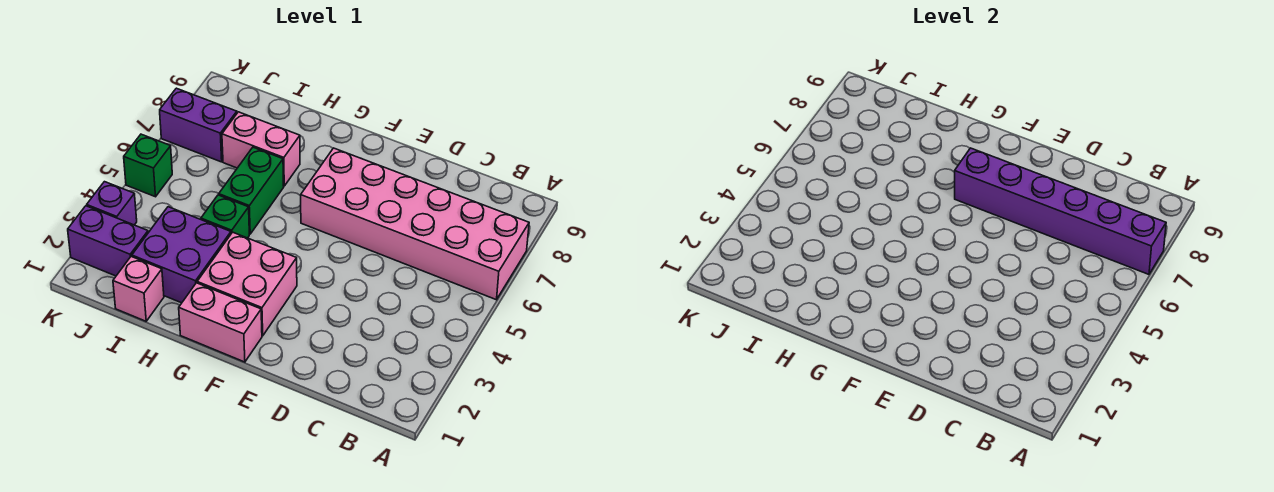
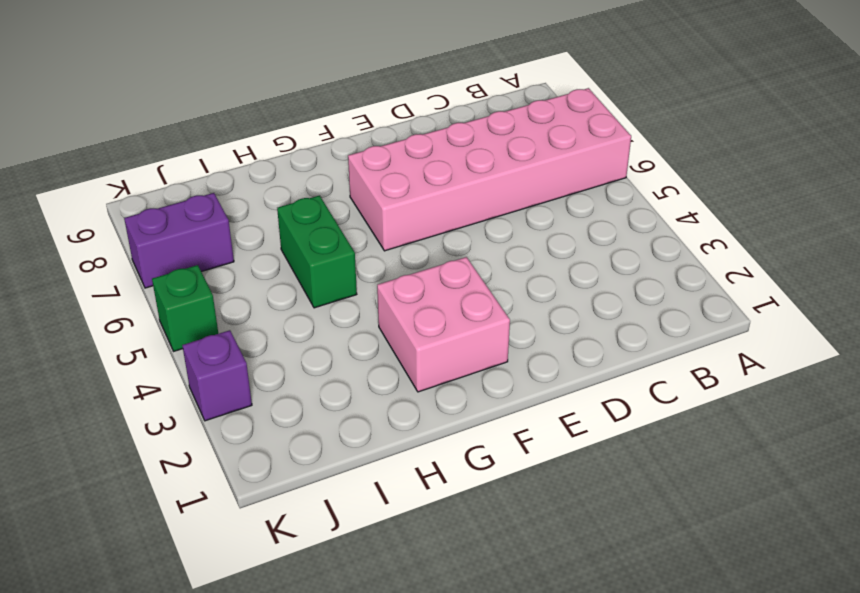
none -> pink brick F1:G1 level 1
none -> purple brick H2:I3 level 1
none -> green brick H4 level 1

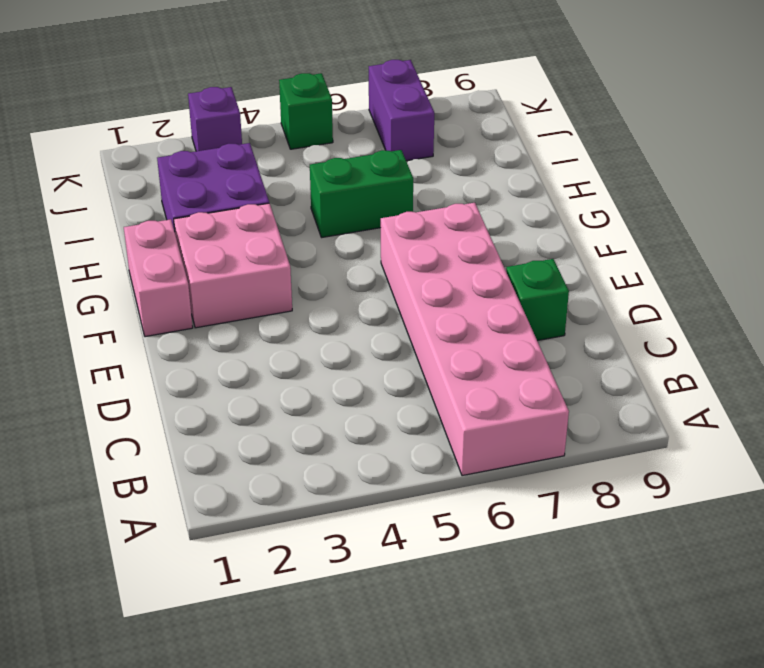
green brick D8 level 1 -> green brick H4 level 1
none -> pink brick H7:I7 level 1
none -> pink brick I1 level 1
none -> purple brick J2:K2 level 1

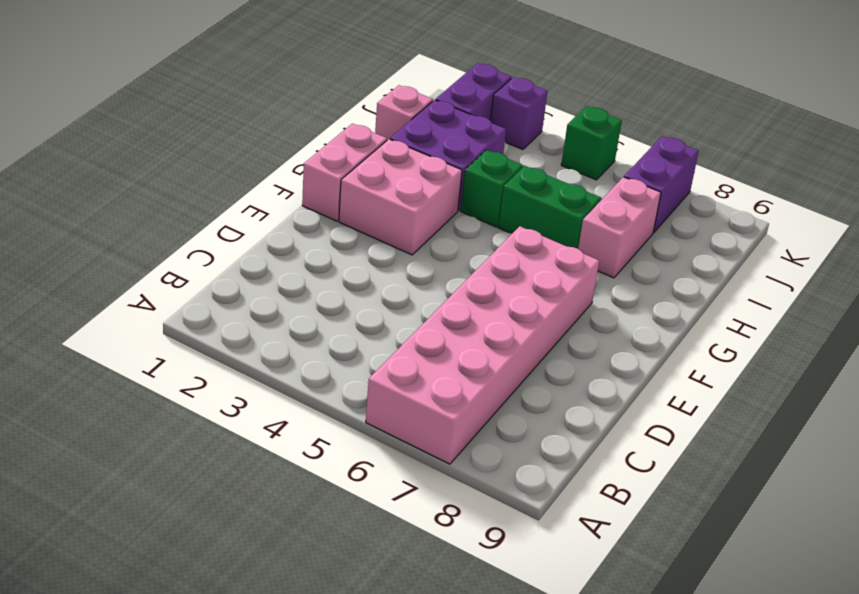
none -> purple brick A7:F7 level 2

